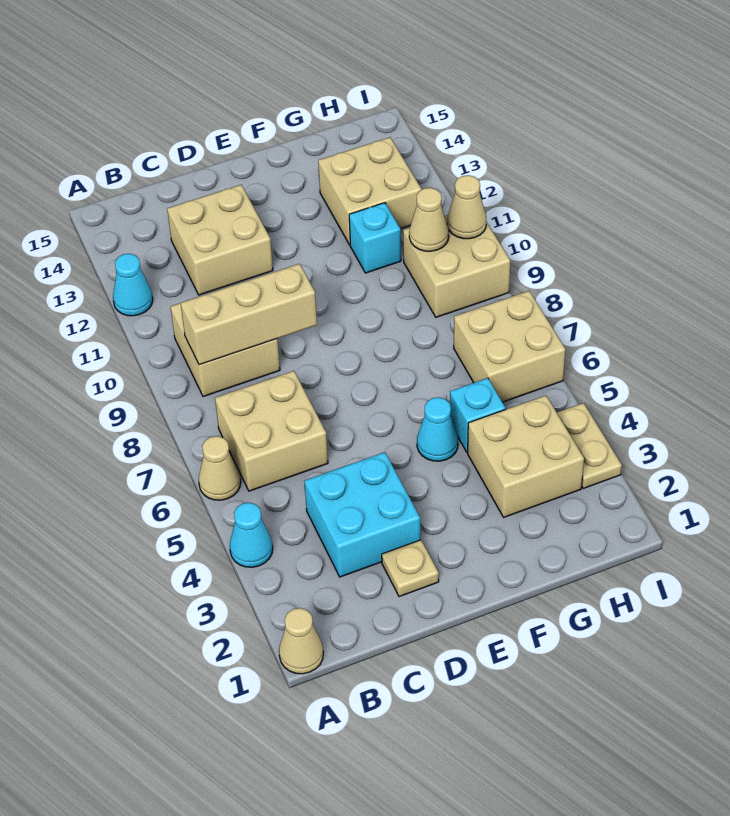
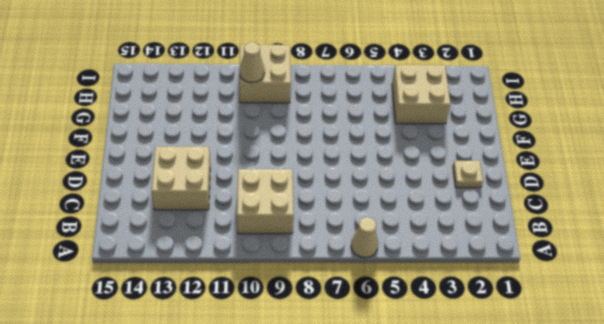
none -> tan cone A1 level 1
none -> cyan cone A4 level 1
none -> cyan cone A12 level 1

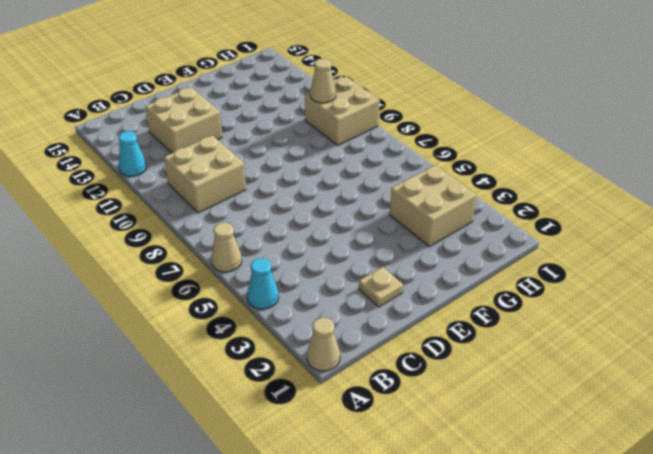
none -> tan brick B6:C7 level 1
none -> cyan brick C3:D4 level 1
none -> cyan cone F5 level 1

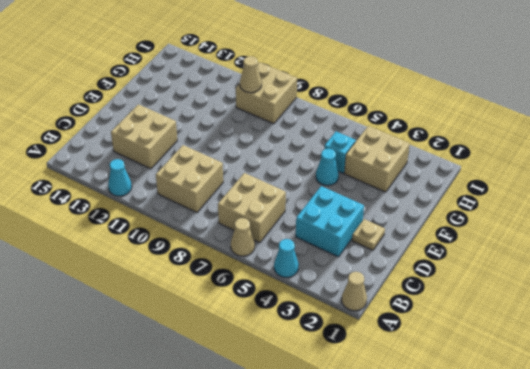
none -> cyan brick G11 level 1
none -> tan brick G12:H13 level 1
none -> tan brick H6:I7 level 1

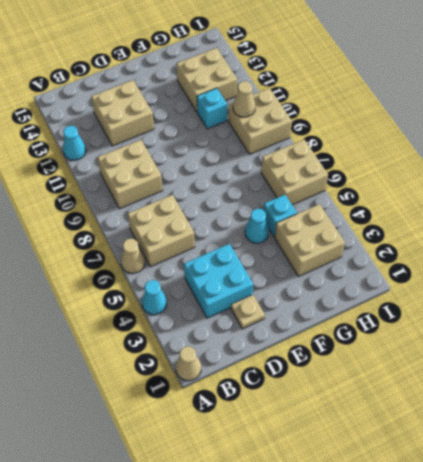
none -> tan plate I3:I4 level 1
none -> tan brick B9:D9 level 2
none -> tan cone I10 level 2

